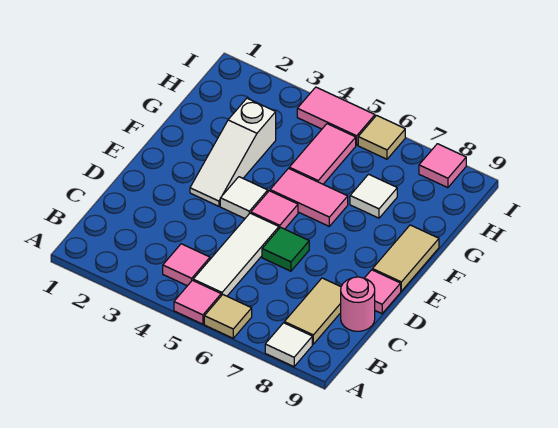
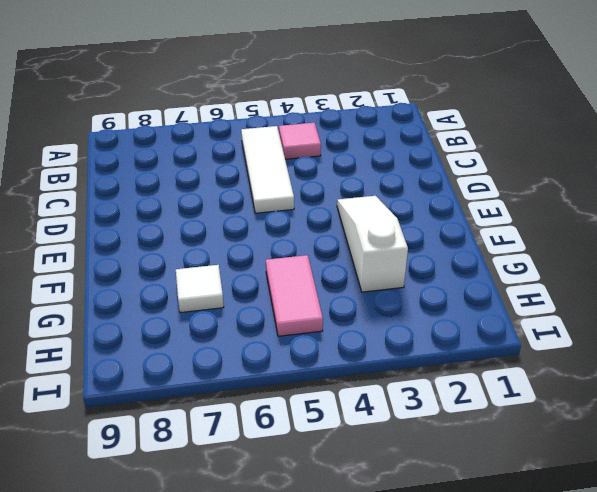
none -> pink tile A5 level 1
none -> tan tile A6 level 1
none -> white tile A8 level 1

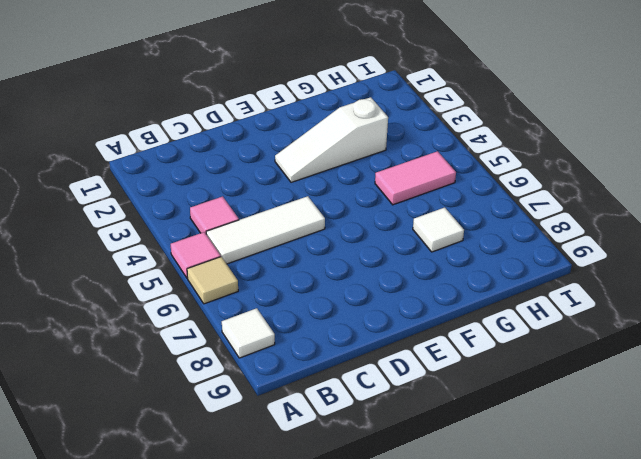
none -> tan tile B8:C8 level 1
none -> pink round brick C9 level 1
none -> green tile D6 level 1

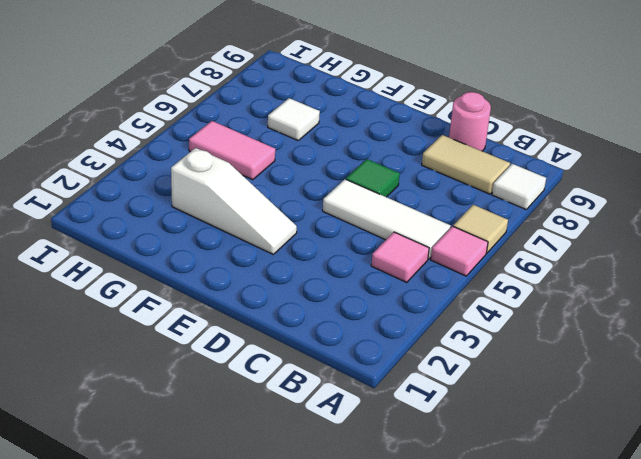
none -> pink tile D9 level 1
none -> white tile E4 level 1
none -> pink tile E5 level 1

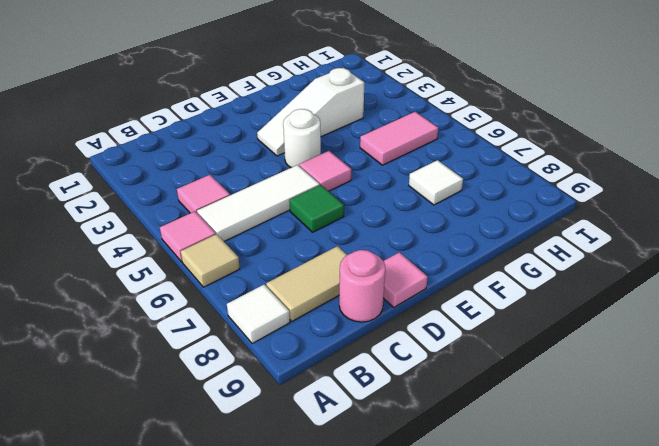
white round brick E4 level 1 -> white tile E4 level 1
none -> tan tile E9:F9 level 1
none -> pink tile F5:F6 level 1
none -> pink tile I4:I5 level 1

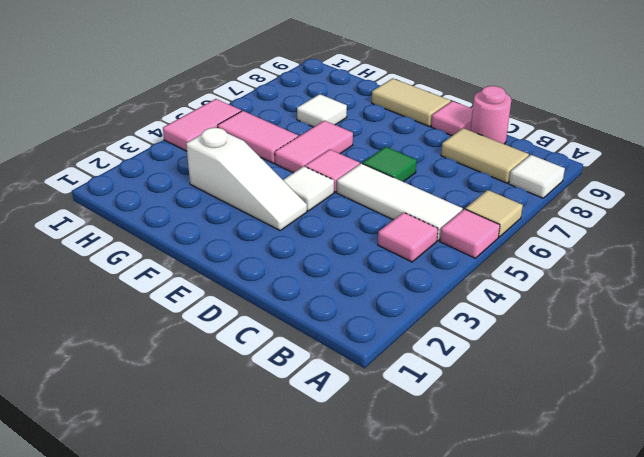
none -> tan tile I6 level 1
none -> pink tile I8 level 1

